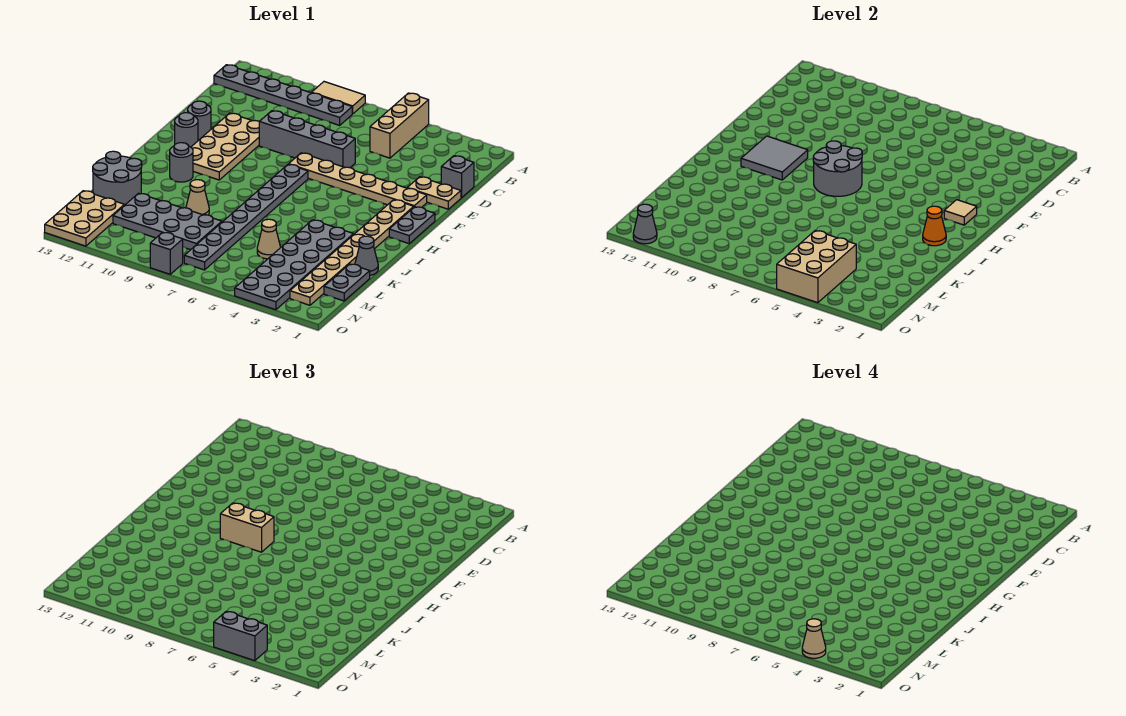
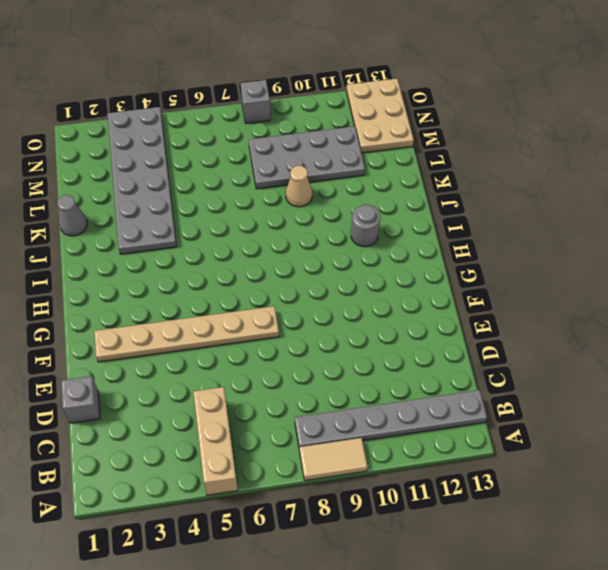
none -> tan plate E1:E2 level 1
none -> grey brick E6:E9 level 1
none -> tan plate E10:H11 level 1
none -> grey round brick F12 level 1

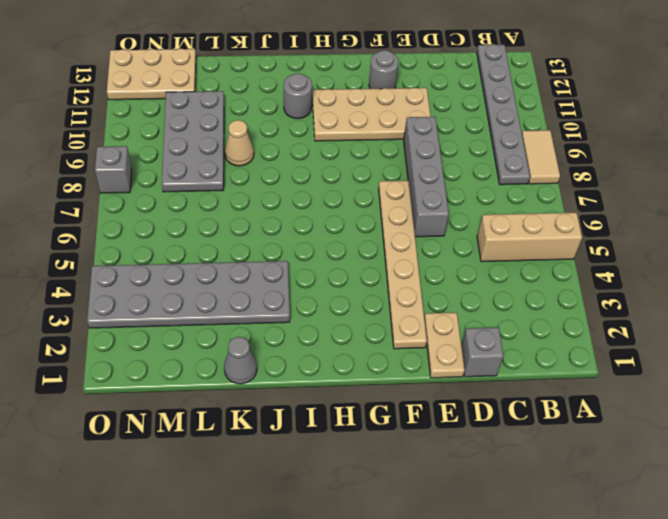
none -> grey plate G1:H1 level 1
none -> tan plate G2:N2 level 1
none -> grey plate G7:N7 level 1
none -> grey round brick G12 level 1

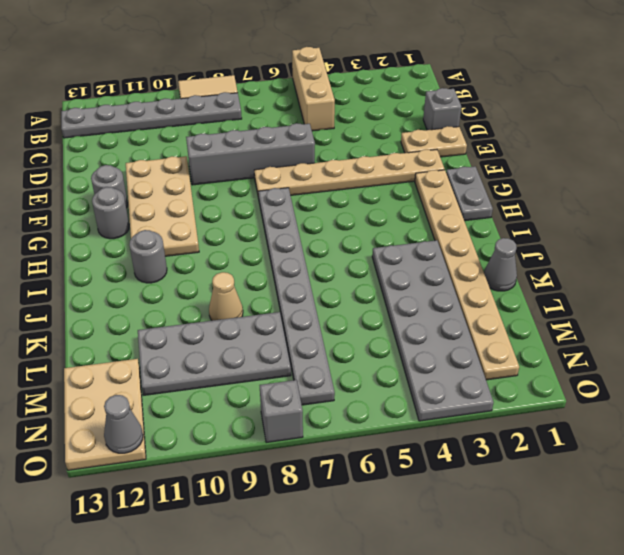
none -> grey round brick K12:L13 level 1
none -> grey plate L1:M1 level 1
none -> tan cone L5 level 1
none -> tan tile G2 level 2

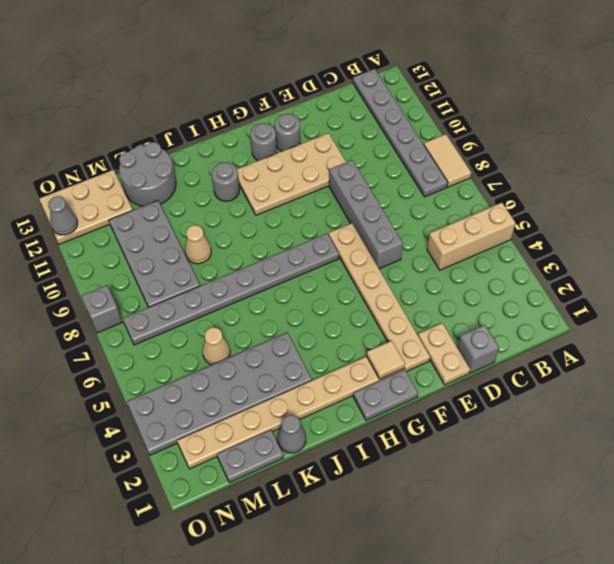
none -> grey round brick G7:H8 level 2
none -> grey tile G10:H11 level 2
none -> orange cone I2 level 2
none -> tan brick M4:O5 level 2

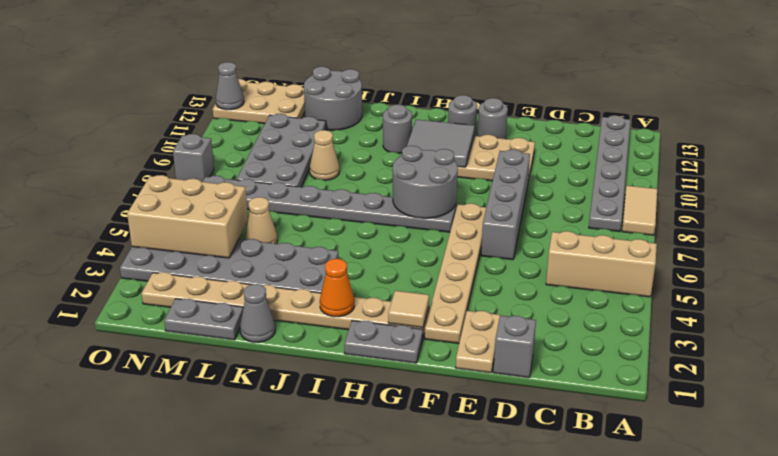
none -> tan brick H8:H9 level 3
none -> grey brick O4:O5 level 3
none -> tan cone O4 level 4

